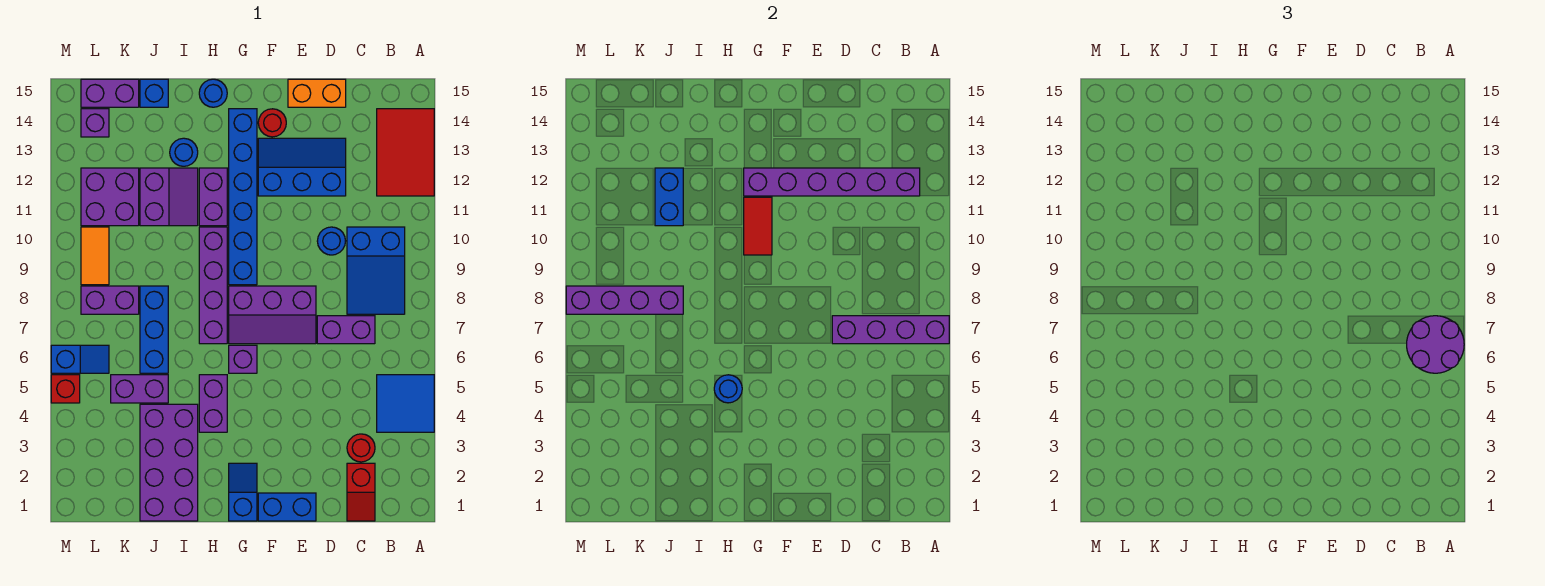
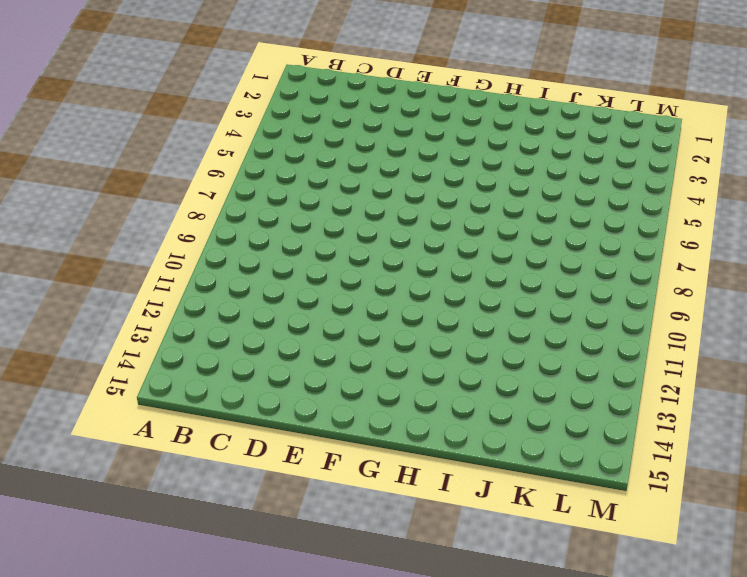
none -> blue tile A4:B5 level 1
none -> red tile A12:B14 level 1
none -> blue slope B8:C10 level 1 top 10
none -> red slope C1:C2 level 1 top 2

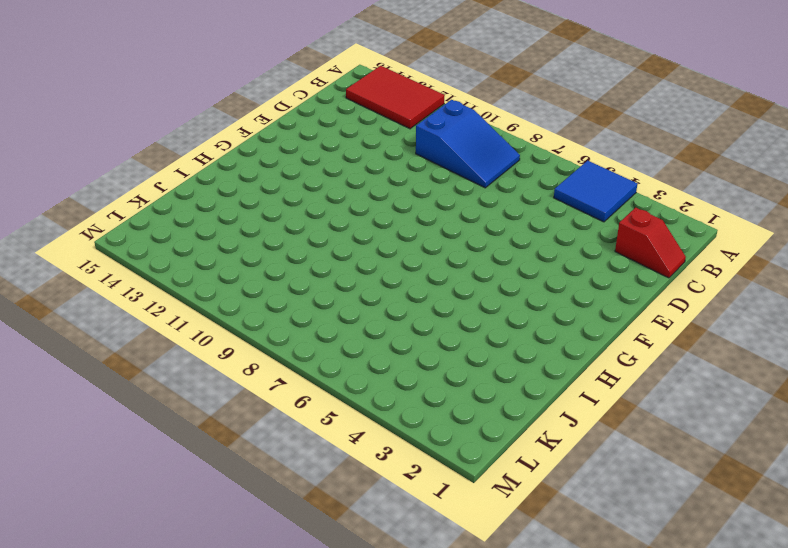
none -> red round brick C3 level 1
none -> purple brick C7:D7 level 1
none -> blue round brick D10 level 1
none -> blue slope D12:F13 level 1 top 12

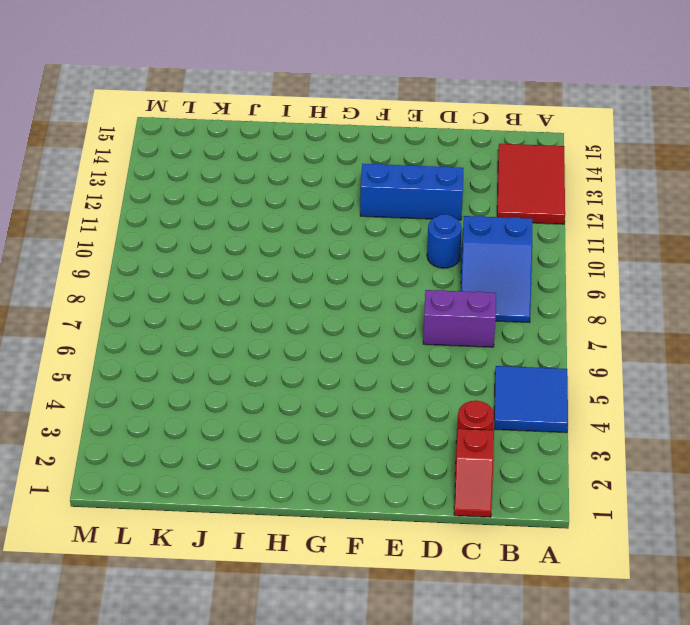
none -> orange brick D15:E15 level 1
none -> blue brick E1:F1 level 1
none -> purple slope E7:G8 level 1 top 8
none -> red round brick F14 level 1

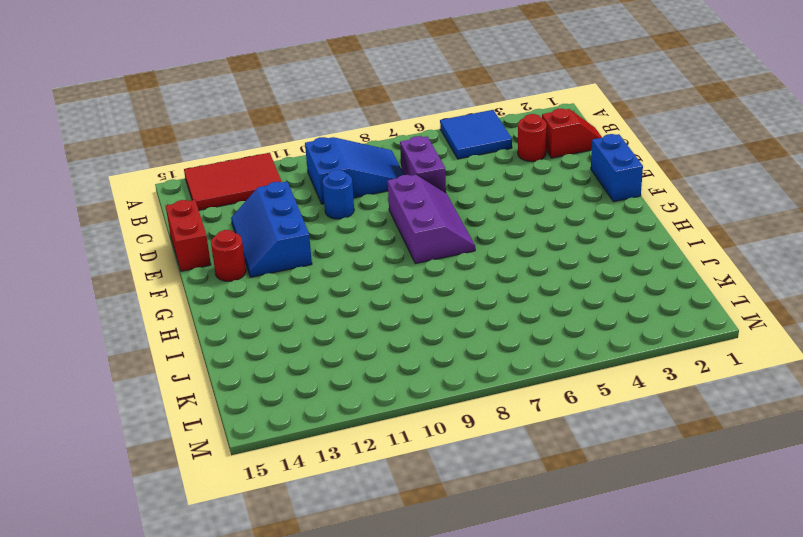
red brick D15:E15 level 1 -> orange brick D15:E15 level 1
none -> blue slope G1:G2 level 1 top 1
none -> purple brick G6 level 1
none -> blue brick G9:G14 level 1
none -> purple brick H4:H5 level 1

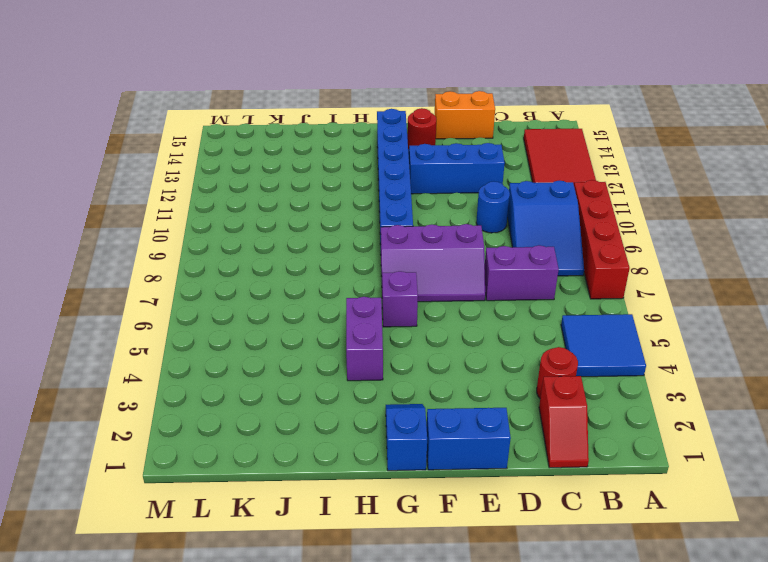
red brick A7:A10 level 1 -> none
none -> purple brick H7:H10 level 1
none -> purple brick H11:H12 level 1
none -> blue round brick H15 level 1
none -> purple brick I1:J4 level 1

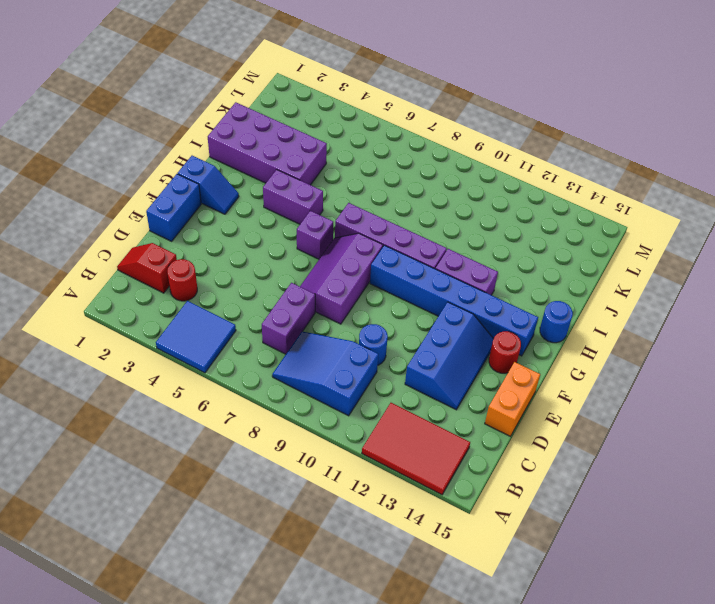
none -> purple slope I11:J12 level 1 top J
none -> blue round brick I13 level 1
none -> purple brick J5:K5 level 1
none -> blue brick J6:J8 level 1

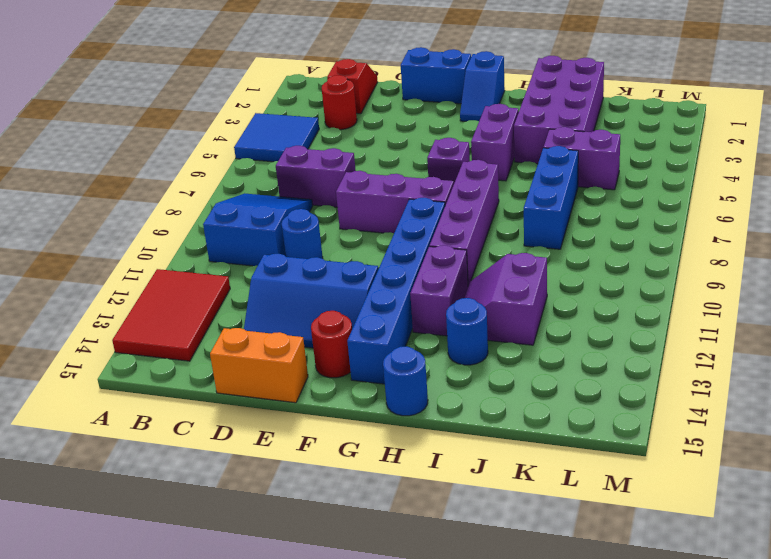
none -> blue brick J15 level 1
none -> purple brick K8:L8 level 1
none -> purple brick K11:L12 level 1
none -> purple brick K15:L15 level 1

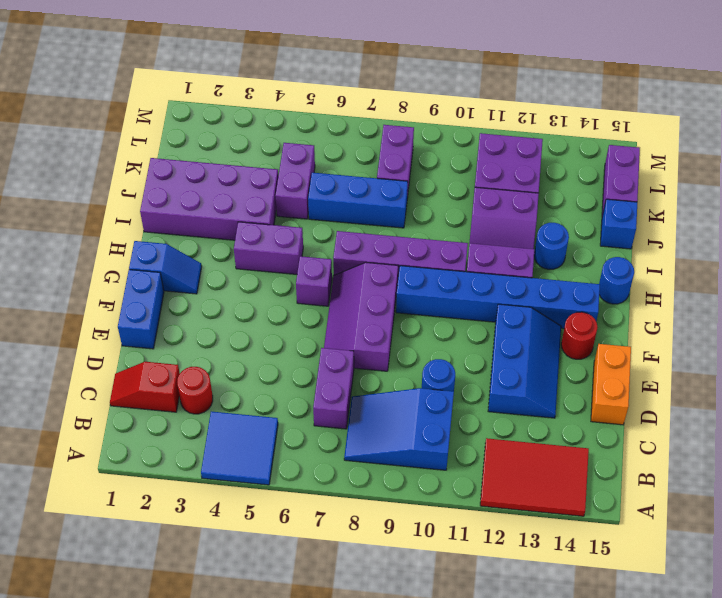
none -> blue slope L6:M6 level 1 top M
none -> orange tile L9:L10 level 1
none -> purple brick L14 level 1
none -> red brick M5 level 1

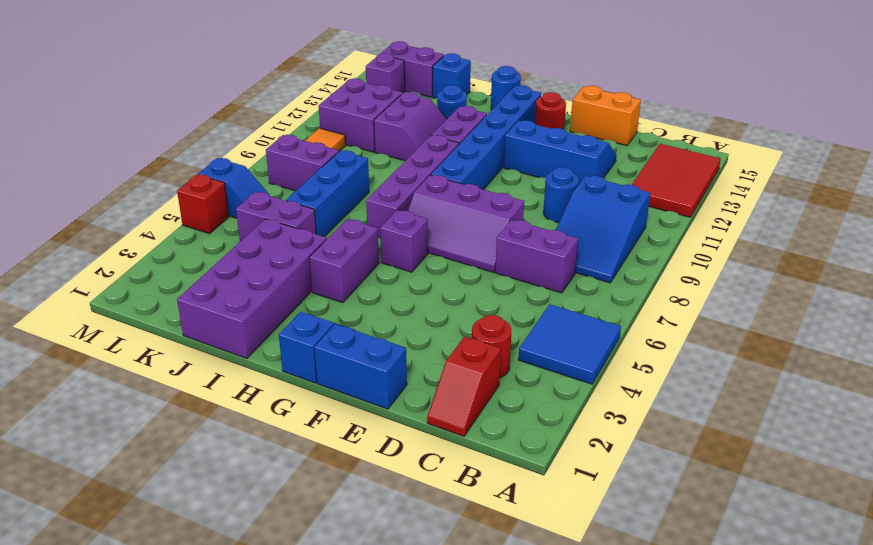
none -> purple brick A7:D7 level 2
none -> purple brick B12:G12 level 2
none -> red tile G10:G11 level 2
none -> blue round brick H5 level 2

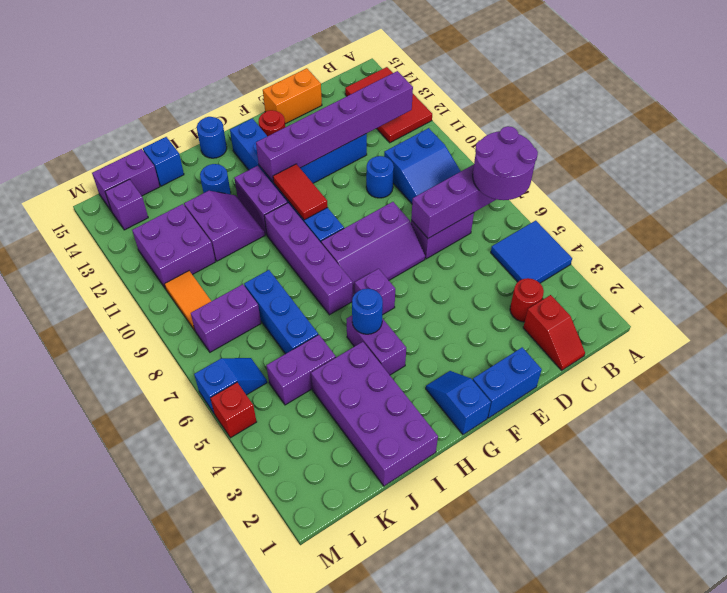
none -> purple brick J8:M8 level 2
none -> blue brick J11:J12 level 2

